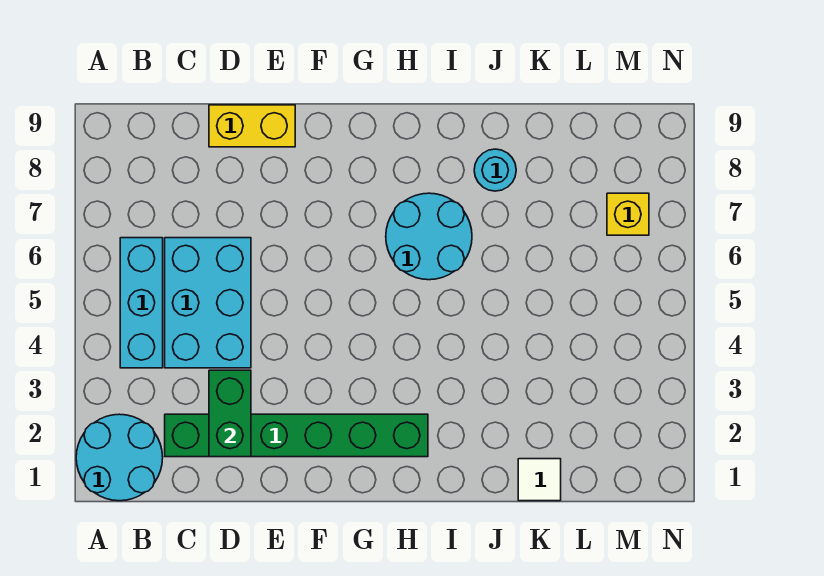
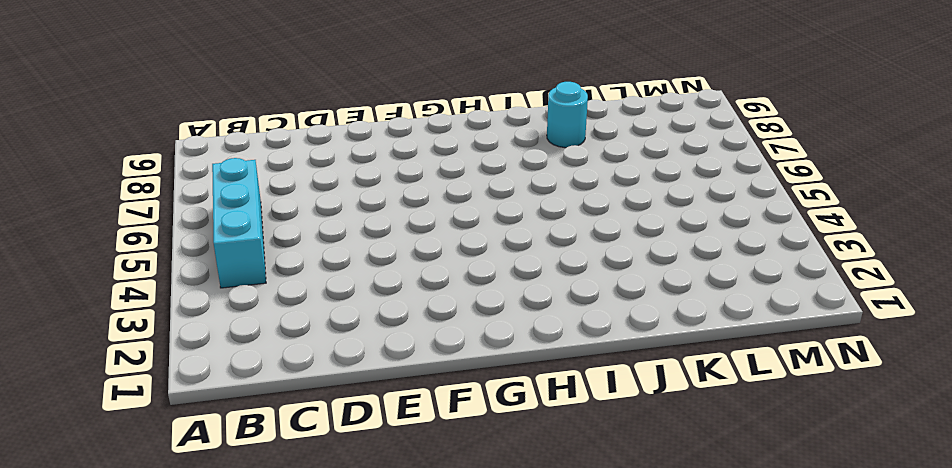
none -> cyan round brick A1:B2 level 1
none -> green brick C2:H2 level 1

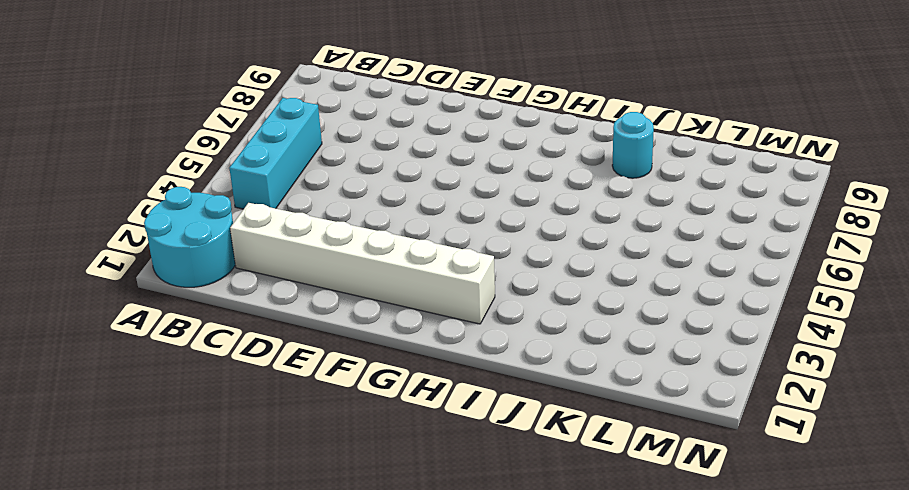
white brick C2:H2 level 1 -> green brick C2:H2 level 1
none -> cyan brick C4:D6 level 1
none -> yellow brick D9:E9 level 1

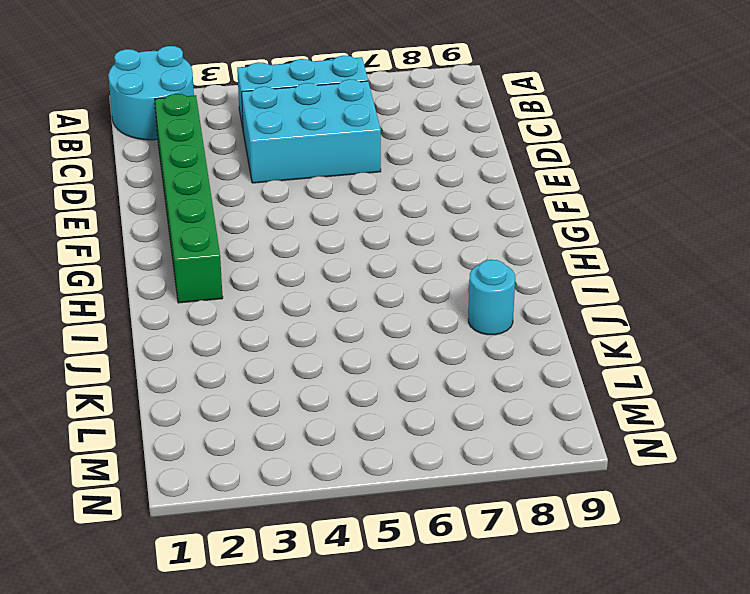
none -> yellow brick D9:E9 level 1
none -> cyan round brick H6:I7 level 1

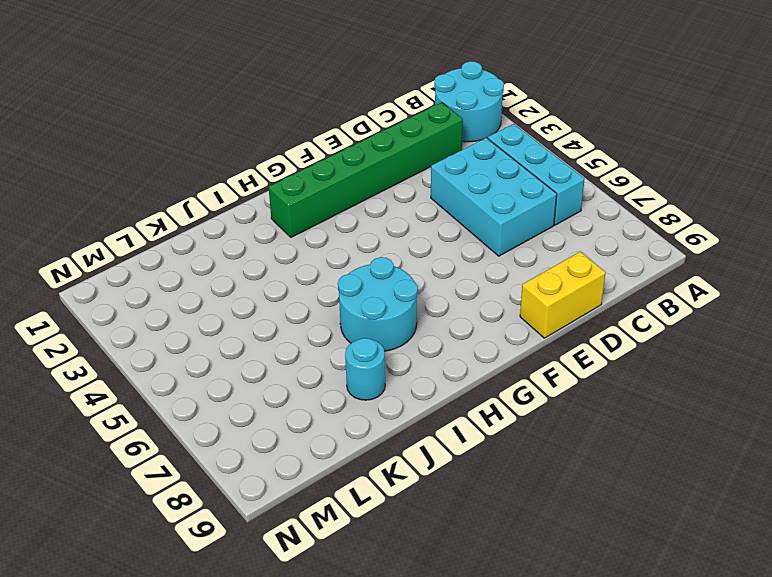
none -> white tile K1 level 1
none -> yellow brick M7 level 1

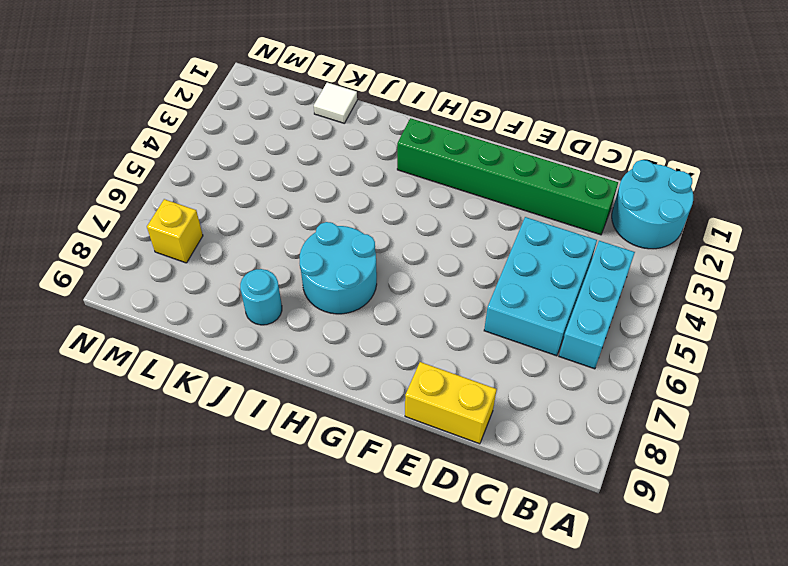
none -> green brick D2:D3 level 2

